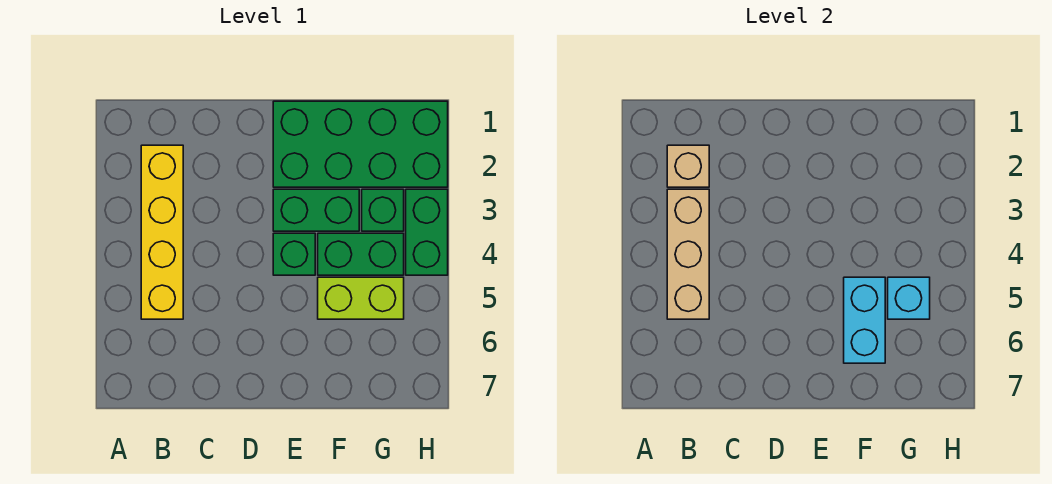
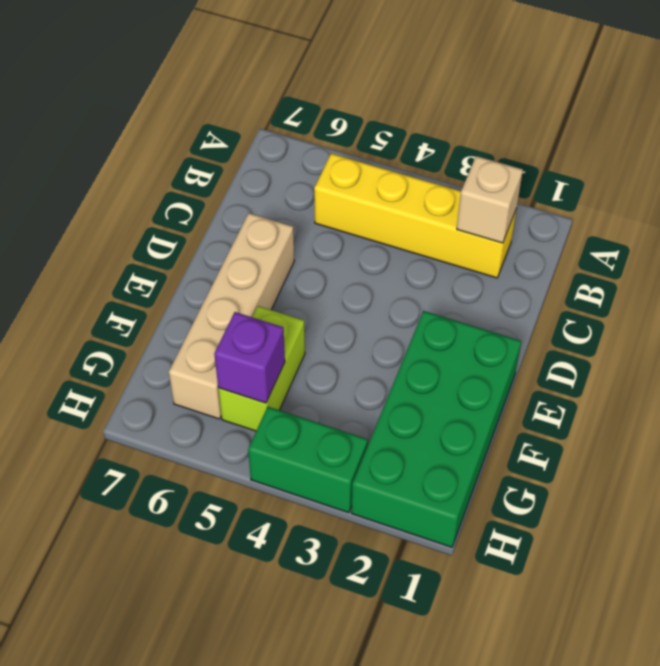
tan brick D6:G6 level 1 -> none
purple brick G5 level 2 -> cyan brick G5 level 2
none -> green brick E3:F3 level 1
none -> green brick E4 level 1
none -> green brick F4:G4 level 1

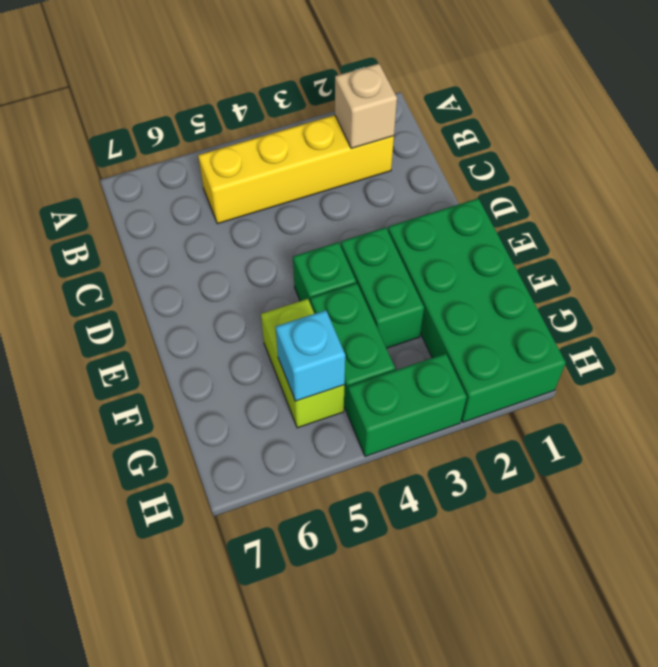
none -> green brick G3 level 1
none -> tan brick B3:B5 level 2
none -> cyan brick F5:F6 level 2

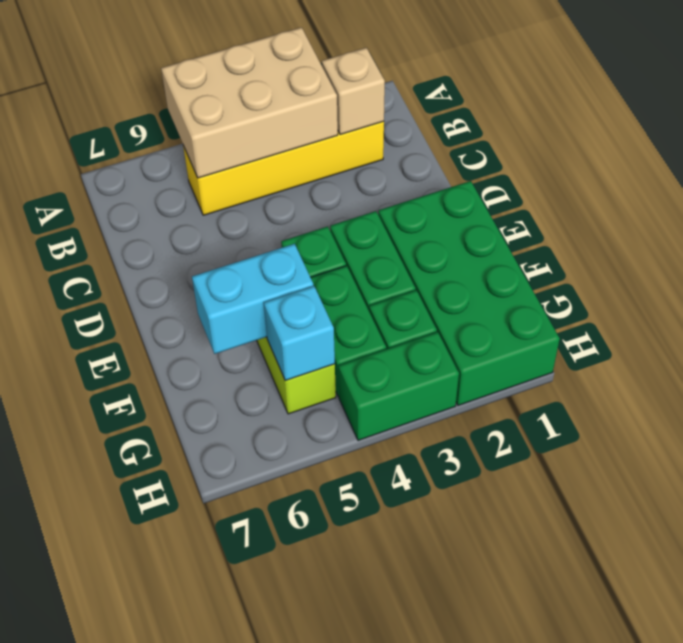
tan brick A3:B5 level 2 -> tan brick B3:B5 level 2

